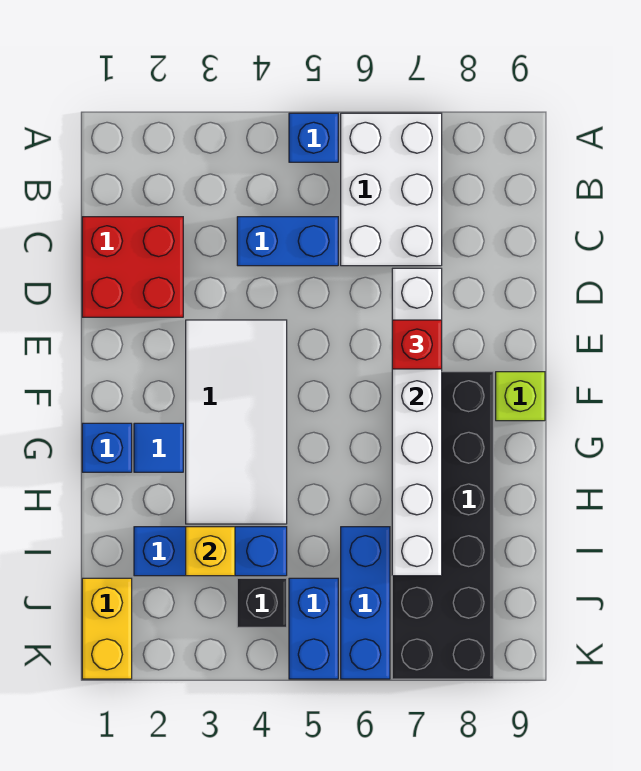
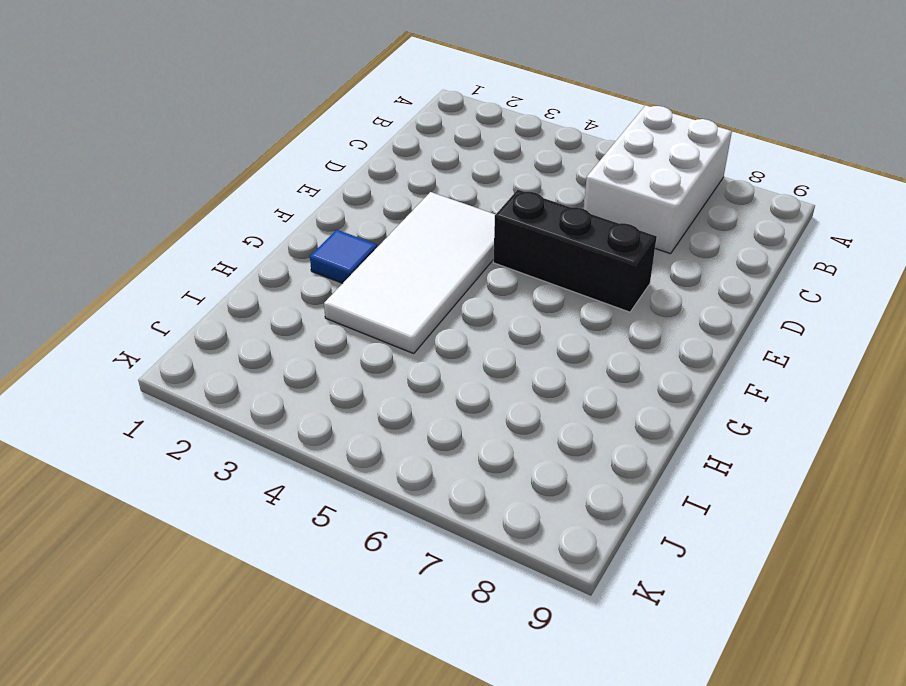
black brick E5:E7 level 1 -> none
none -> blue brick A5 level 1
none -> red brick C1:D2 level 1
none -> blue brick C4:C5 level 1

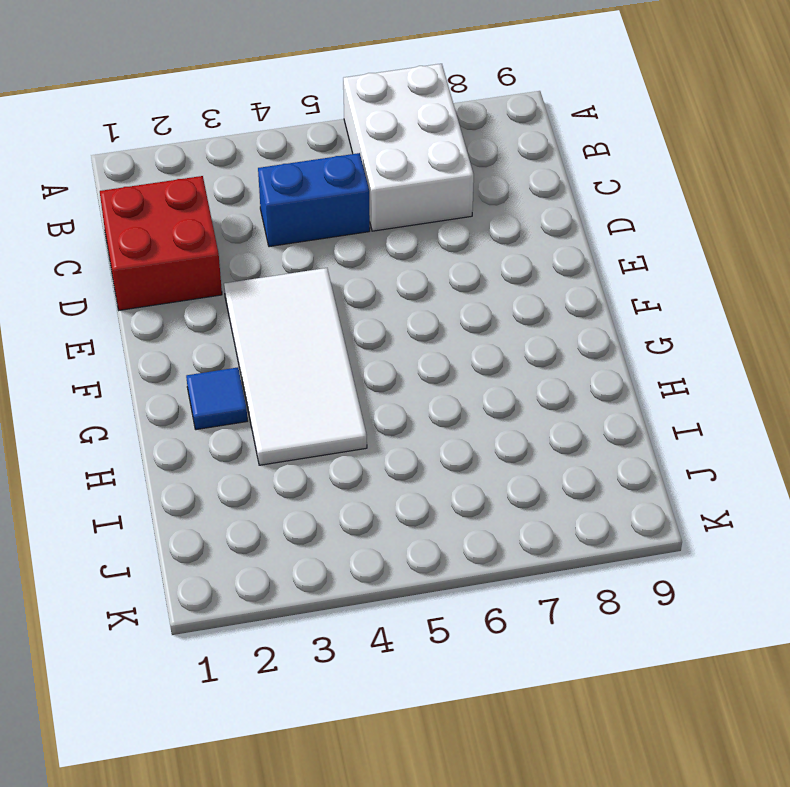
none -> blue brick A5 level 1
none -> black brick F7:K8 level 1
none -> lime brick F9 level 1

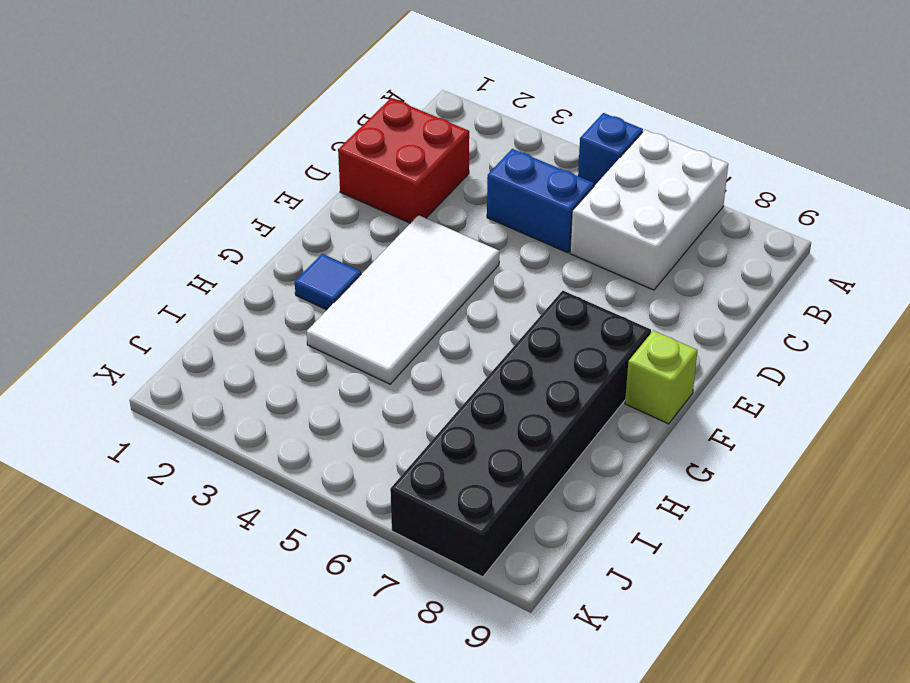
none -> blue brick G1 level 1
none -> blue brick I2:I4 level 1
none -> blue brick I6:K6 level 1

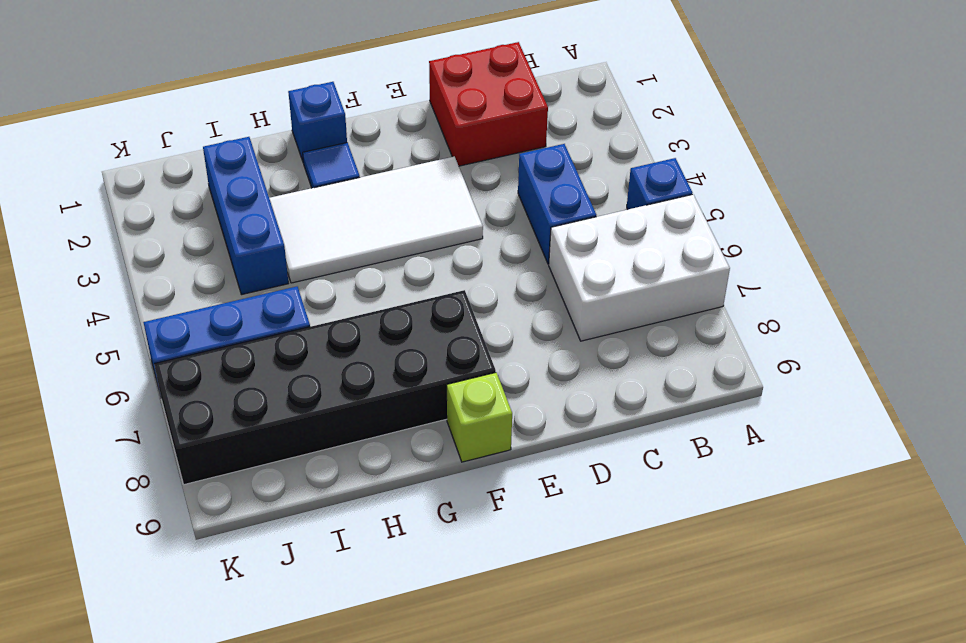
none -> yellow brick J1:K1 level 1
none -> black brick J4 level 1
none -> blue brick J5:K5 level 1

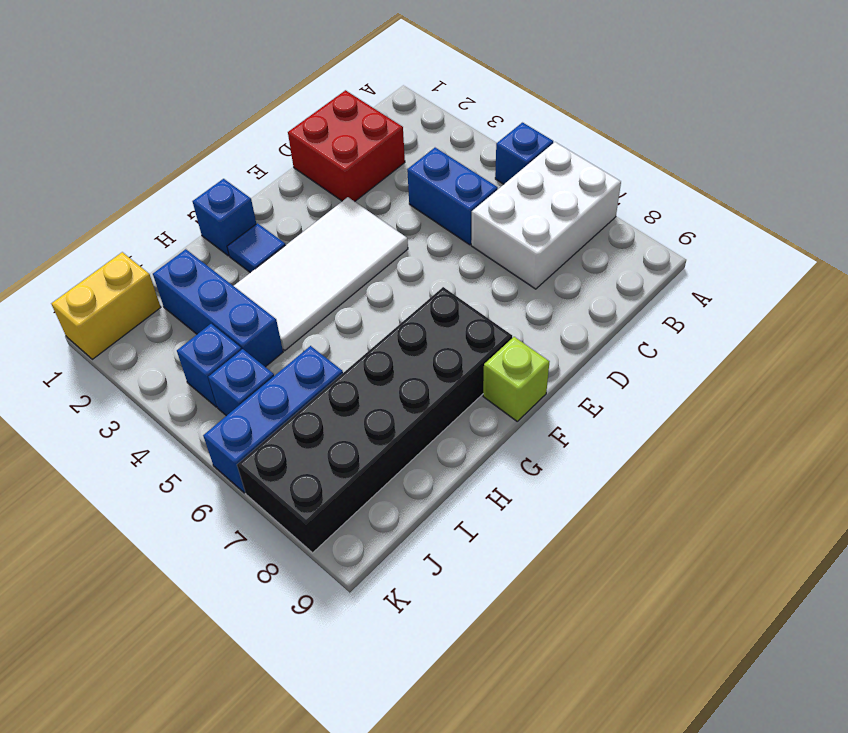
blue brick J4 level 1 -> black brick J4 level 1
blue brick J5 level 1 -> blue brick J5:K5 level 1
none -> white brick D7:I7 level 2
none -> yellow brick I3 level 2
none -> red brick E7 level 3

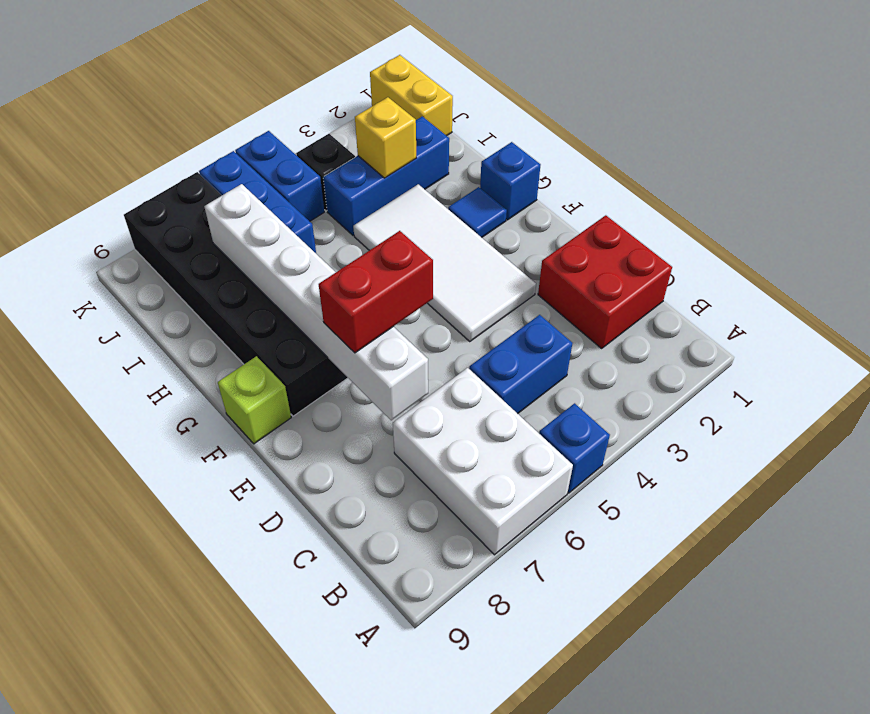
red brick E6:E7 level 3 -> red brick E7 level 3

